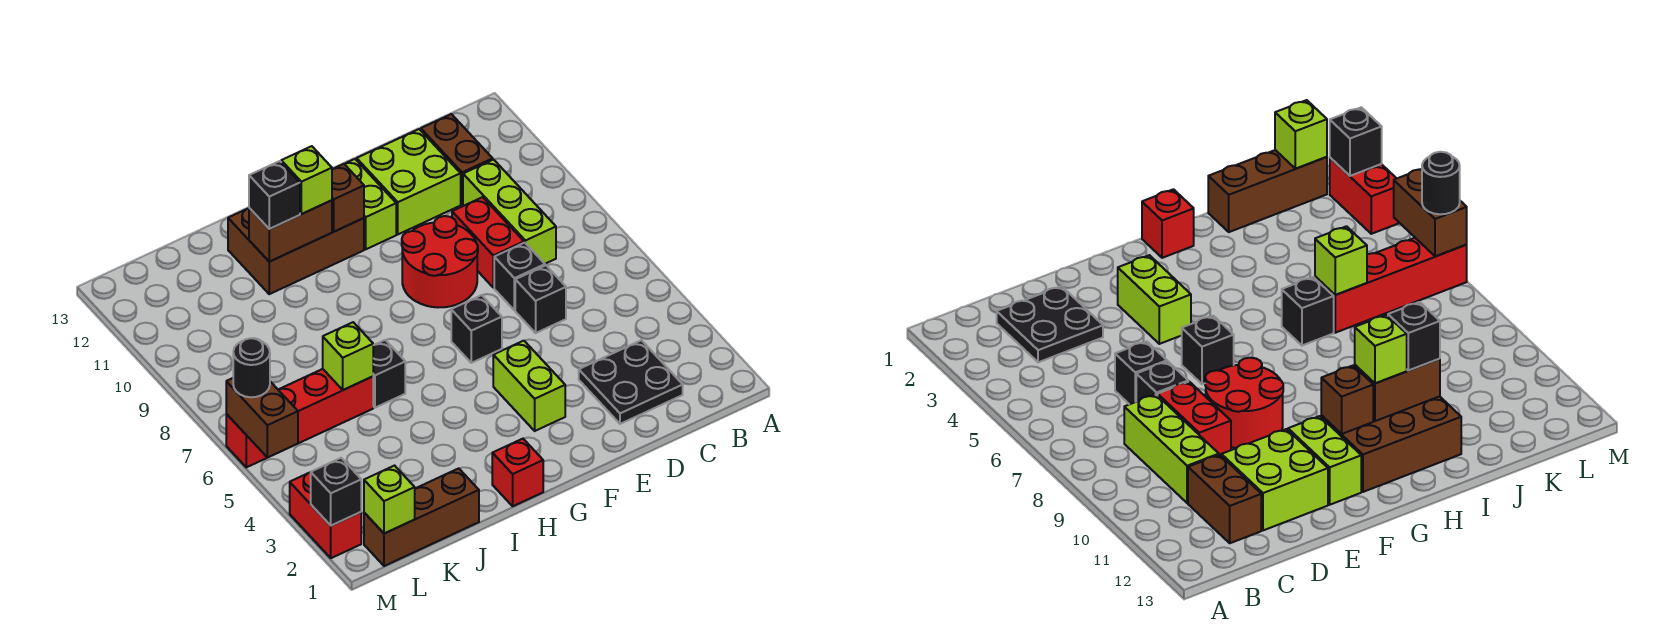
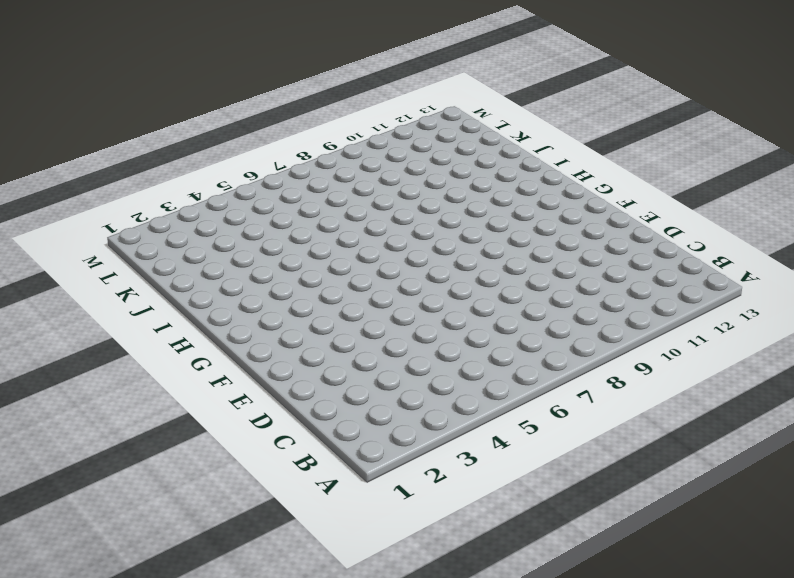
none -> black plate C2:D3 level 1
none -> lime brick C8:C10 level 1
none -> brown brick C11:C12 level 1

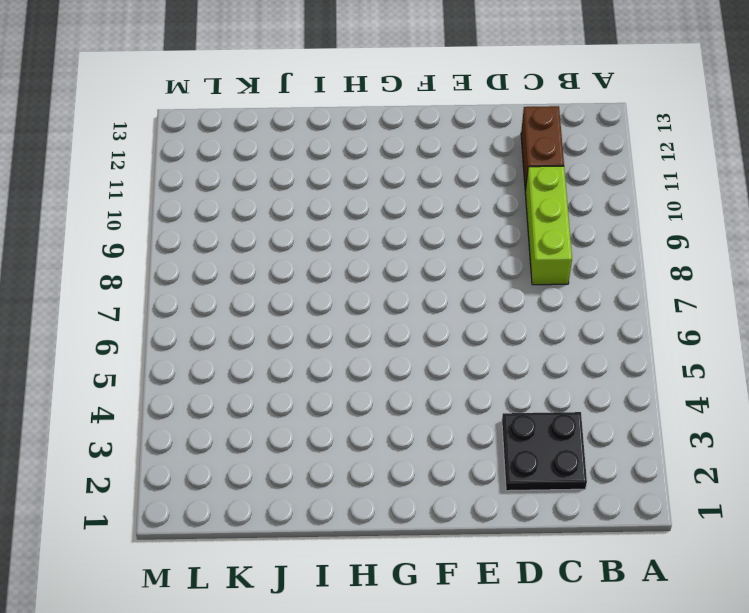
none -> black brick D6 level 1
none -> black brick D7 level 1
none -> red brick D8:D9 level 1

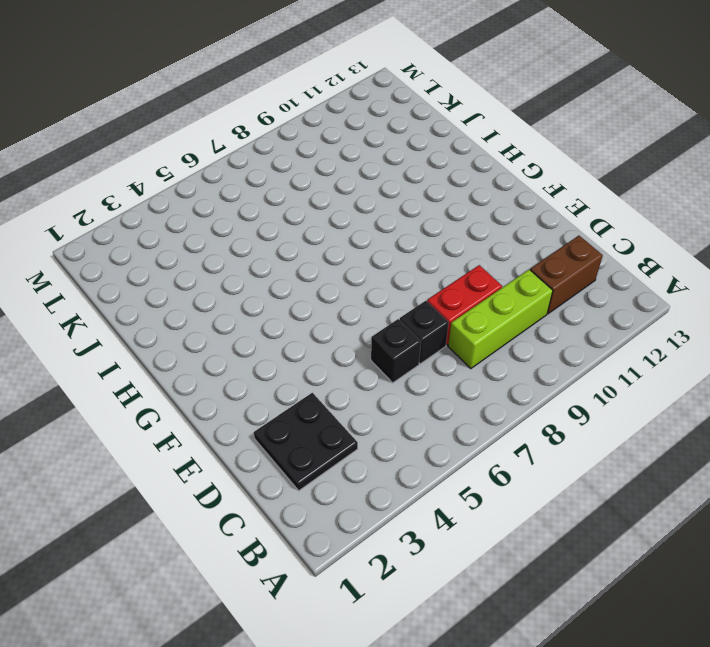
none -> lime brick D11:E12 level 1
none -> red round brick E8:F9 level 1
none -> lime brick F3:F4 level 1

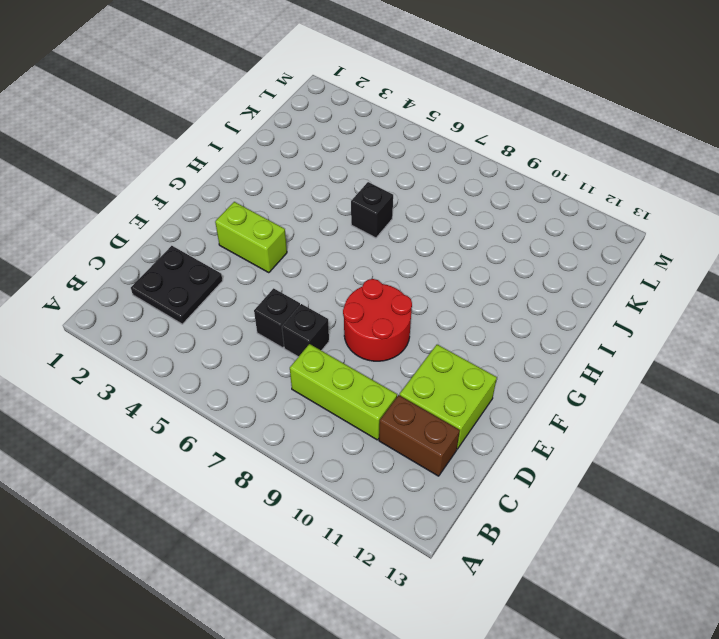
none -> red brick D8:D9 level 1
none -> black brick F6 level 1
none -> lime brick F11:F12 level 1

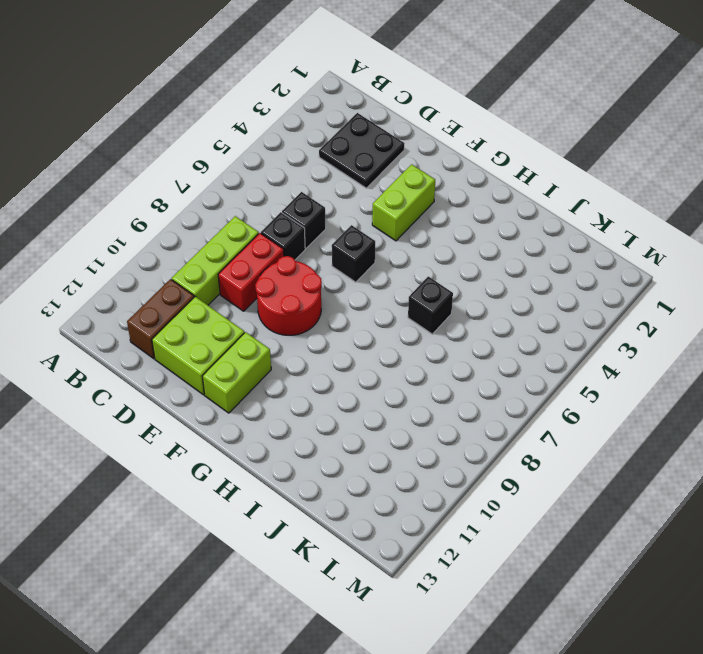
none -> brown brick G11:I12 level 1
none -> red brick H1 level 1
none -> brown brick J1:L1 level 1

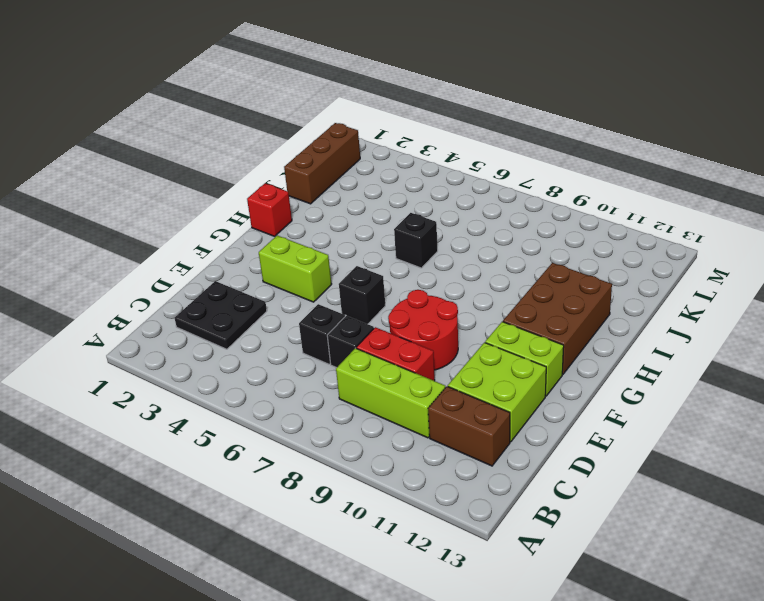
none -> red brick J6:M6 level 1
none -> red brick M2:M3 level 1
none -> brown brick G11 level 2

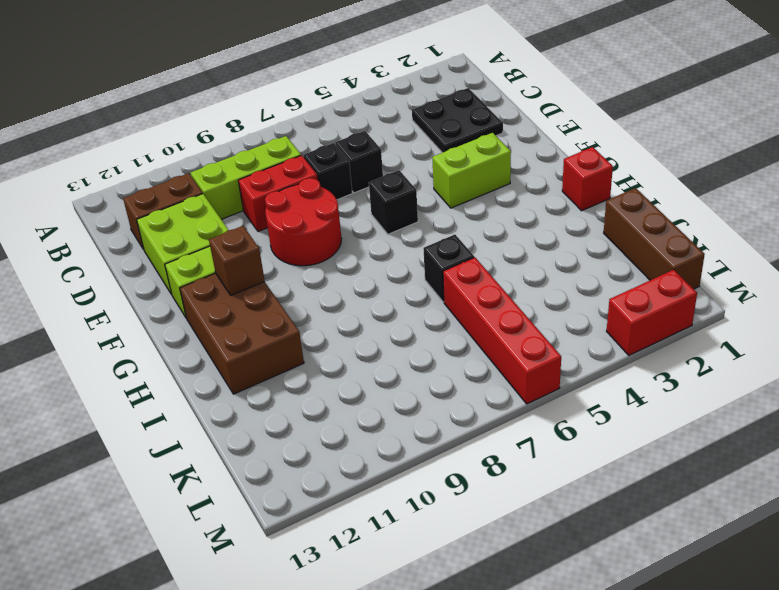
none -> brown brick H11:I11 level 2
none -> lime brick J6 level 2
none -> lime brick L1 level 2

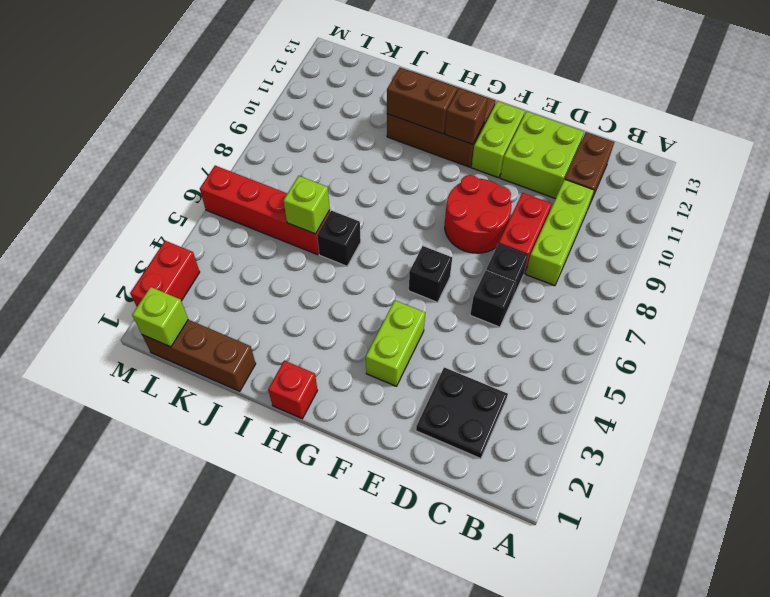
none -> black brick M2 level 2
none -> brown brick M5:M6 level 2
none -> lime brick H11 level 3

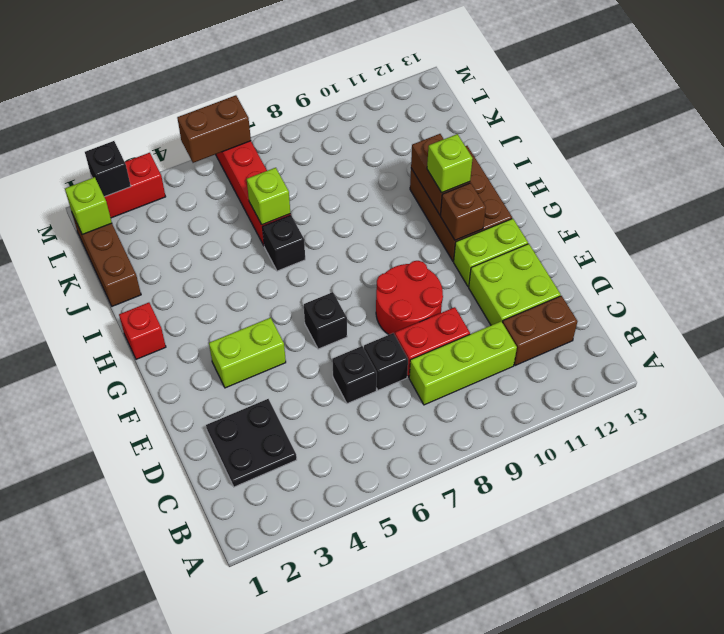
none -> black brick I11 level 3
none -> black round brick M6 level 3

